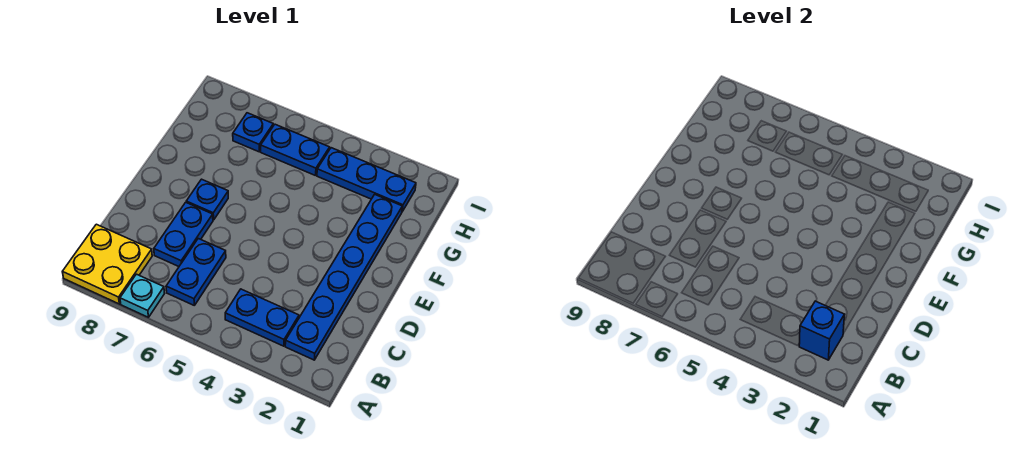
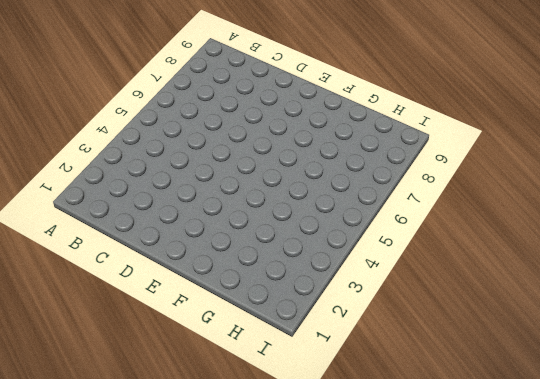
none -> cyan plate A7 level 1
none -> yellow plate A8:B9 level 1

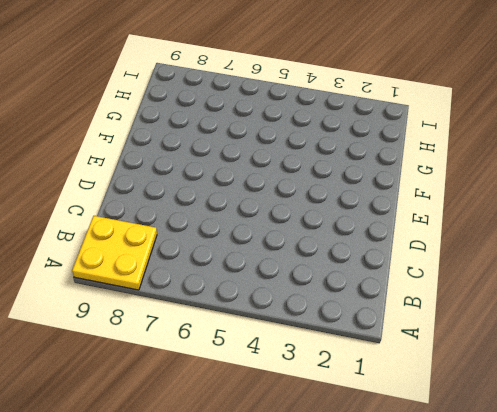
none -> cyan plate A7 level 1
none -> blue plate B2:G2 level 1

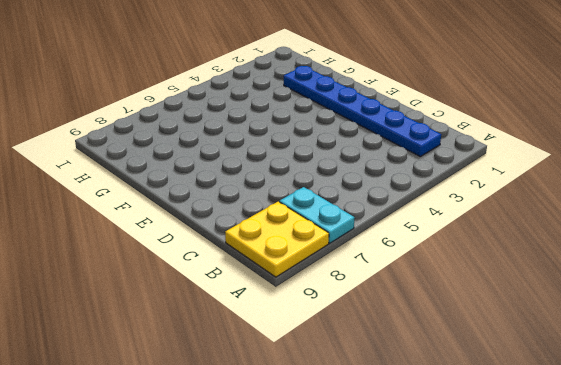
cyan plate A7:B7 level 1 -> cyan plate A7 level 1
none -> blue plate B3:B4 level 1
none -> blue plate B6:C6 level 1

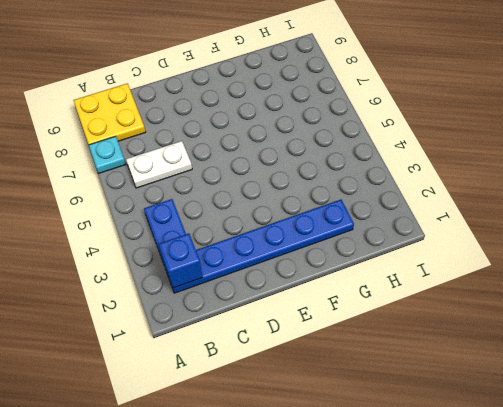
white plate B6:C6 level 1 -> blue plate B6:C6 level 1
none -> blue plate C7:D7 level 1
none -> blue plate E7 level 1

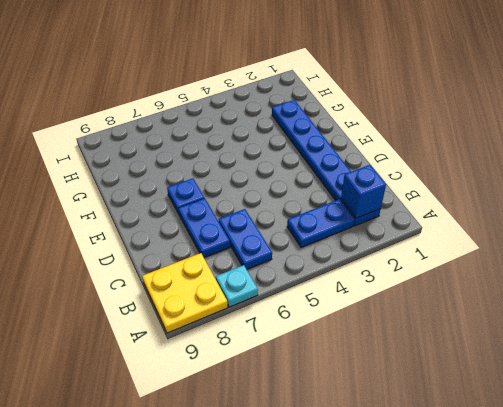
none -> blue plate H2:H4 level 1
none -> blue plate H5:H6 level 1

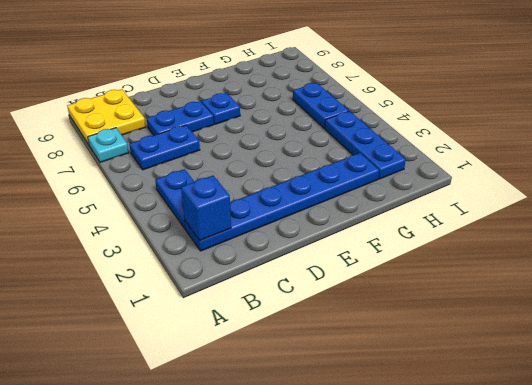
none -> blue plate H7 level 1

